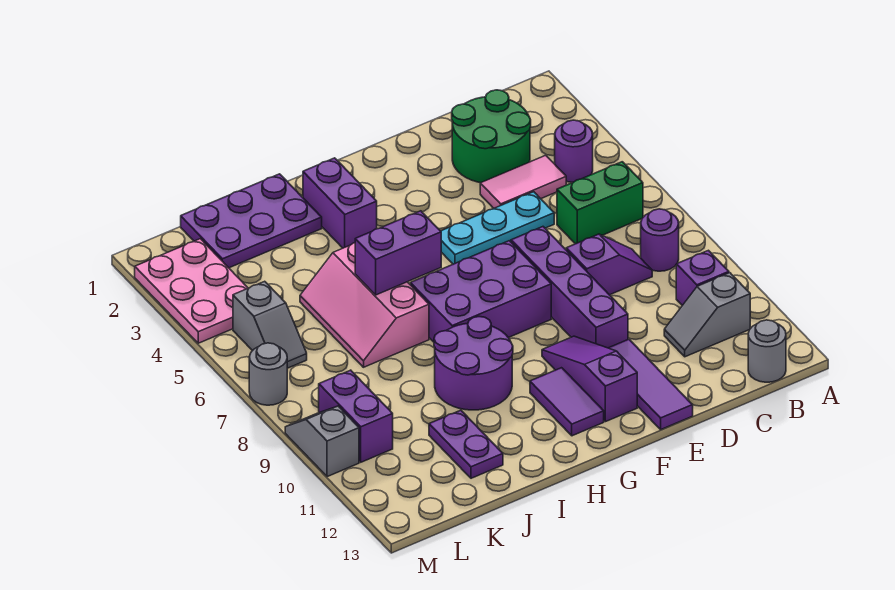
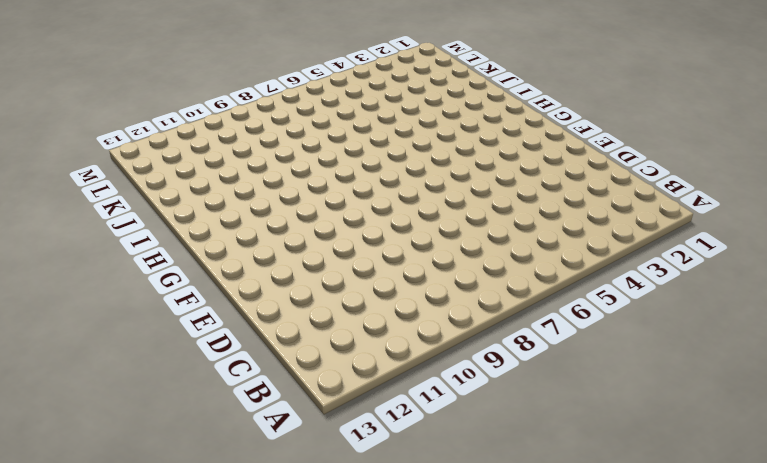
none -> purple round brick B4 level 1
none -> green brick B6:C6 level 1
none -> purple round brick B8 level 1

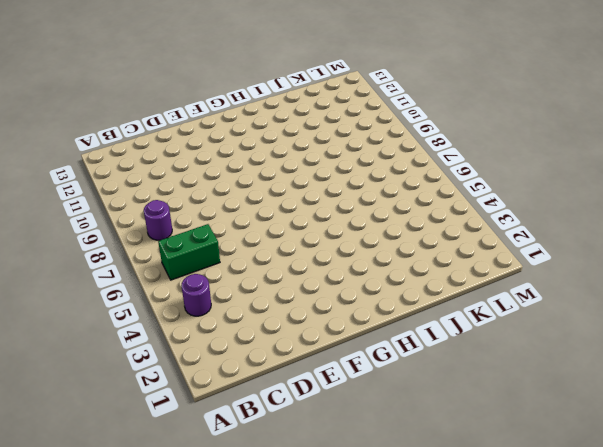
none -> purple brick B10 level 1
none -> grey slope B11:C11 level 1 top B
none -> grey round brick B13 level 1

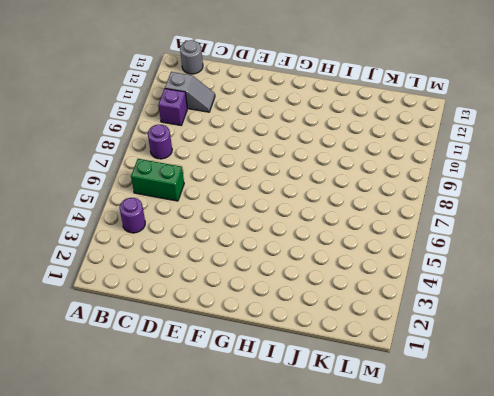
none -> green round brick C2:D3 level 1
none -> pink tile C4:D4 level 1
none -> purple slope C8:D8 level 1 top D

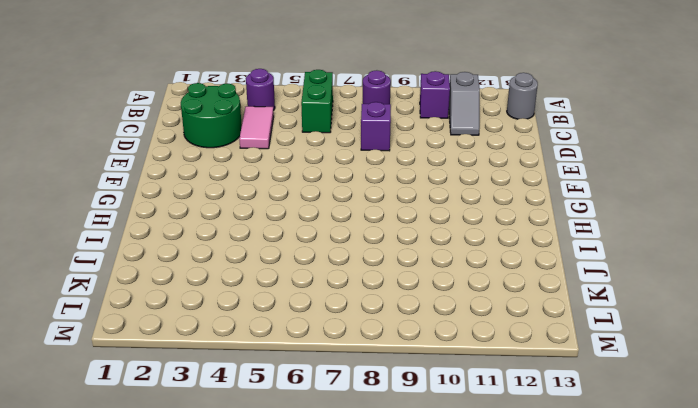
none -> cyan plate D5:F5 level 1
none -> purple brick E7:E10 level 1
none -> purple tile E11:E13 level 1

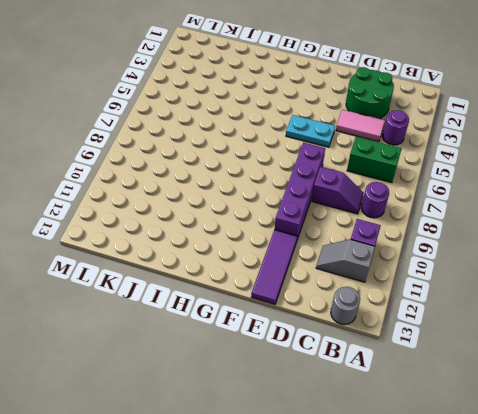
cyan plate E5:F5 level 1 -> cyan plate D5:F5 level 1
none -> purple brick F7:H8 level 1
none -> purple slope F10:F12 level 1 top 12
none -> purple tile G11:G12 level 1

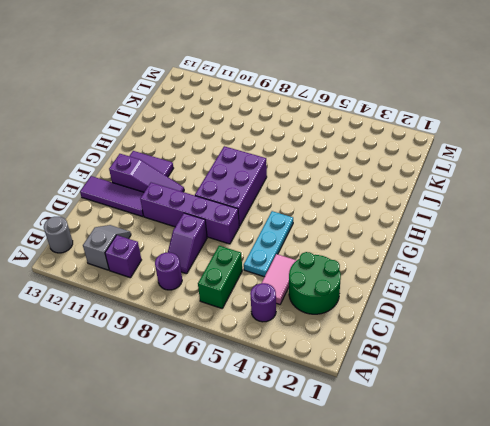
none -> purple brick H2:H3 level 1
none -> purple round brick H9:I10 level 1
none -> purple plate I1:K2 level 1

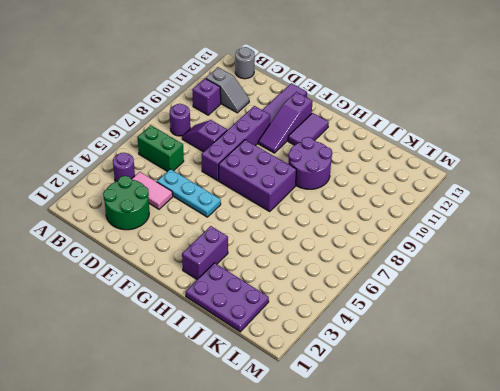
none -> pink slope I5:J7 level 1 top I
none -> purple plate J11:J12 level 1
none -> pink plate L2:M4 level 1

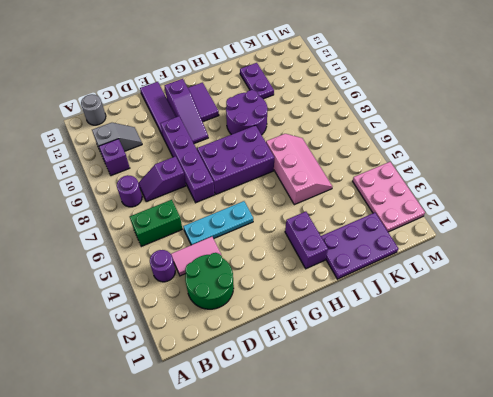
none -> grey slope L5:L6 level 1 top 5
none -> purple brick L9:L10 level 1
none -> grey round brick M7 level 1

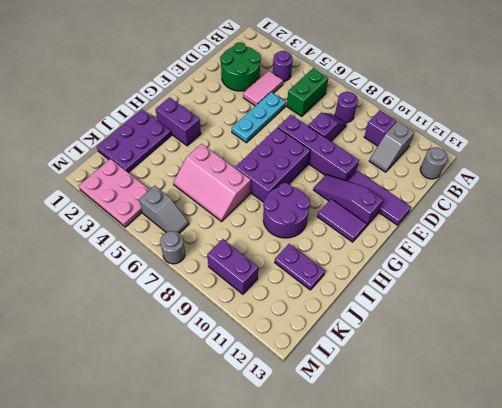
none -> grey slope M9:M10 level 1 top 10
none -> purple brick H6:I6 level 2

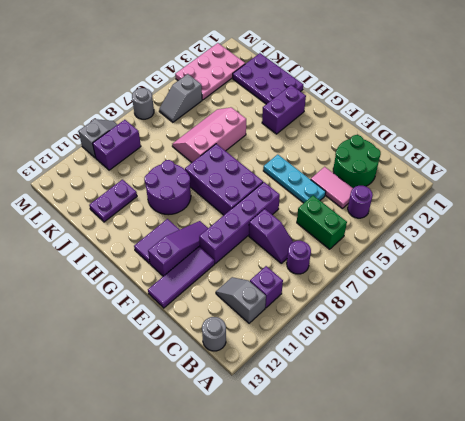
none -> purple brick H6:I6 level 2

